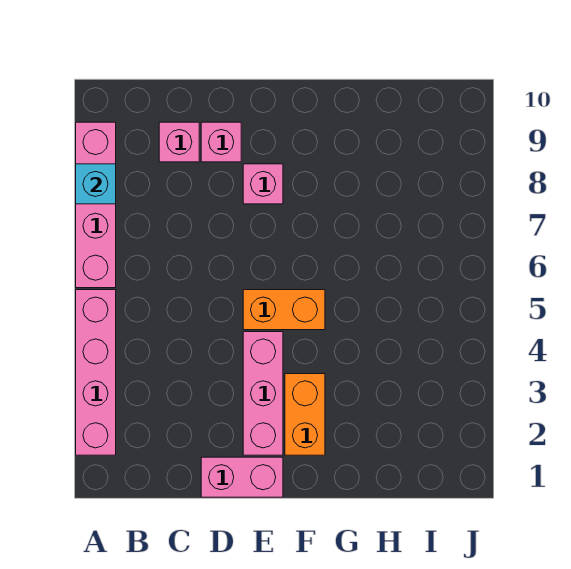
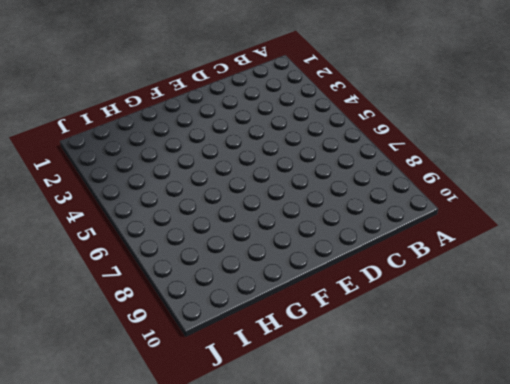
none -> pink brick A2:A5 level 1
none -> pink brick A6:A9 level 1

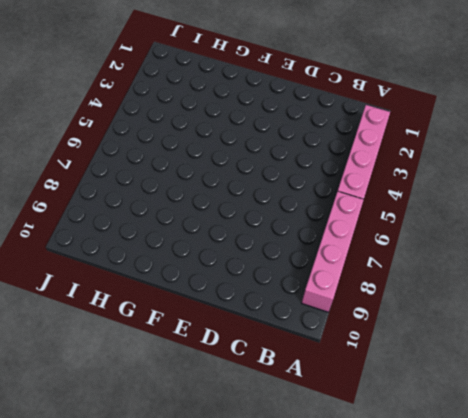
none -> pink brick C9 level 1
none -> pink brick D1:E1 level 1

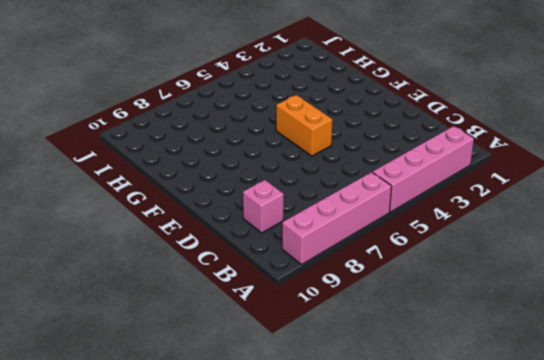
none -> pink brick D1:E1 level 1
none -> pink brick D9 level 1

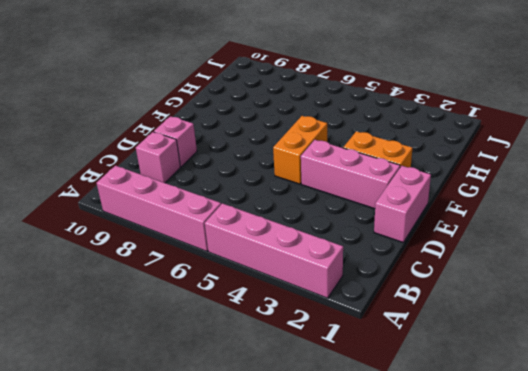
none -> pink brick E8 level 1
none -> cyan brick A8 level 2

